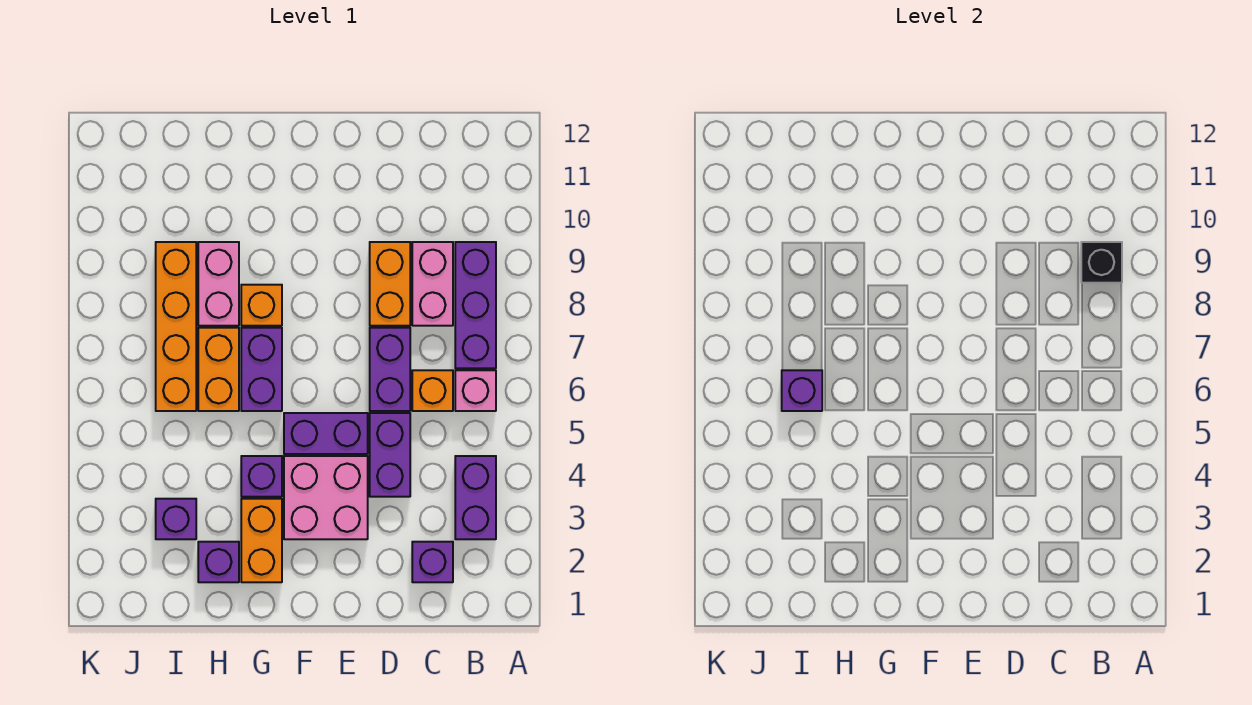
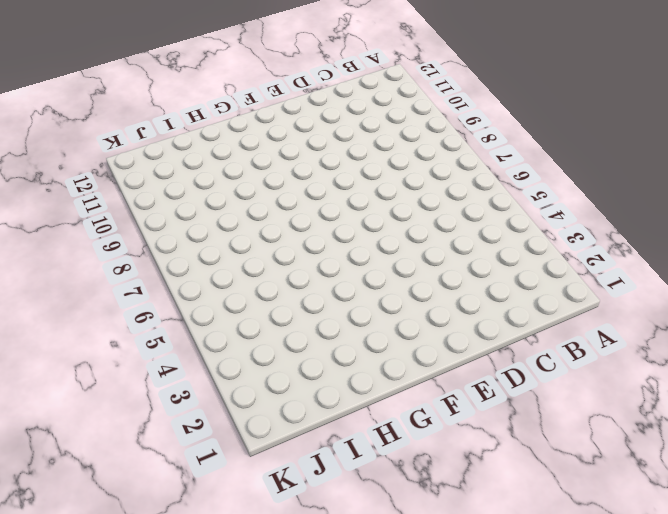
none -> purple brick B3:B4 level 1
none -> pink brick B6 level 1
none -> purple brick B7:B9 level 1

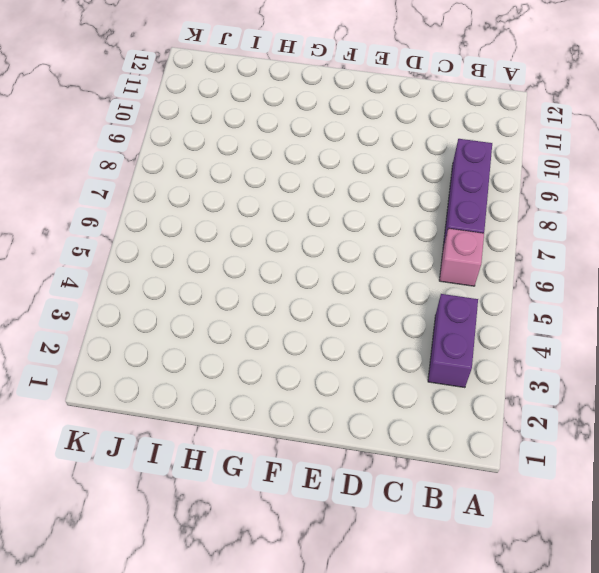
none -> purple brick C2 level 1
none -> orange brick C6 level 1
none -> pink brick C8:C9 level 1

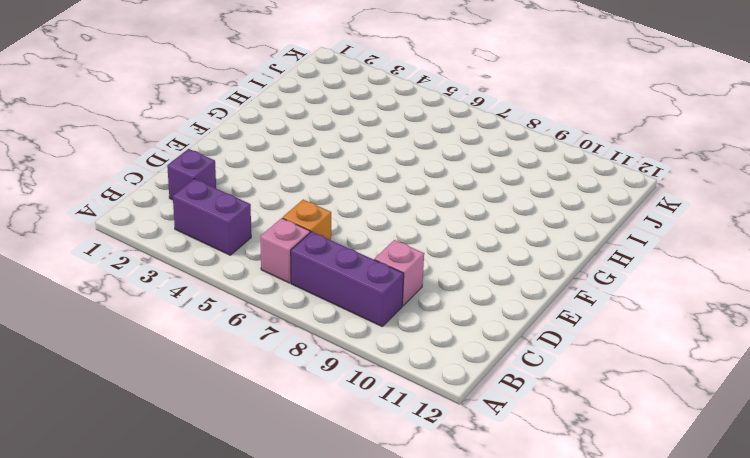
pink brick C9 level 1 -> pink brick C8:C9 level 1
none -> purple brick D4:D5 level 1
none -> purple brick D6:D7 level 1
none -> orange brick D8:D9 level 1

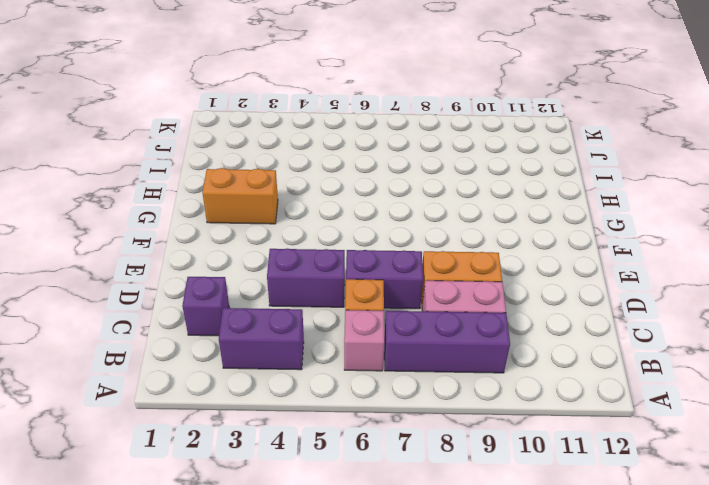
none -> pink brick E3:F4 level 1
none -> purple brick E5:F5 level 1
none -> purple brick G4 level 1

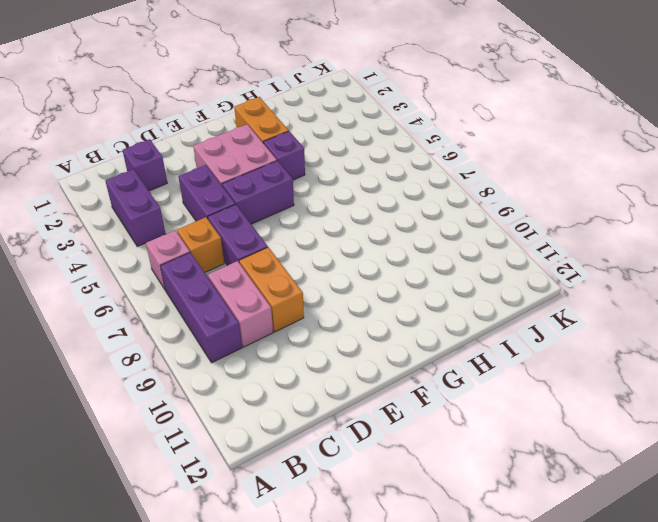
none -> purple brick G6:G7 level 1
none -> orange brick G8 level 1
none -> purple brick H2 level 1

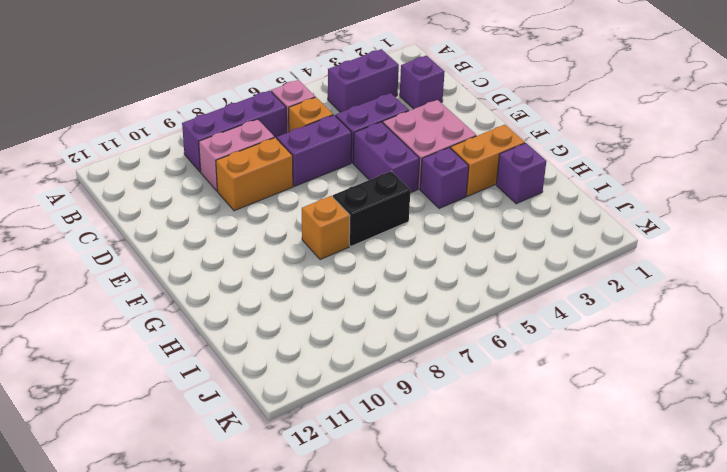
black brick G6:G7 level 1 -> purple brick G6:G7 level 1
none -> orange brick H6:H7 level 1
none -> pink brick H8:H9 level 1
none -> purple brick I3 level 1

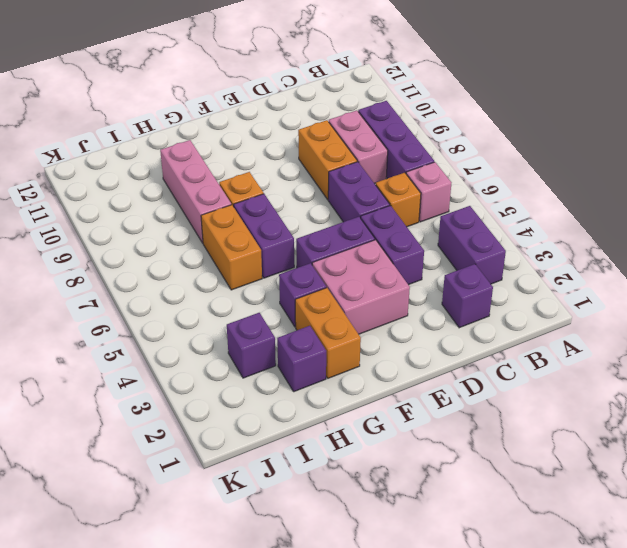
pink brick H8:H10 level 1 -> pink brick H8:H9 level 1
none -> orange brick I6:I9 level 1
none -> black brick B9 level 2
none -> purple brick I6 level 2

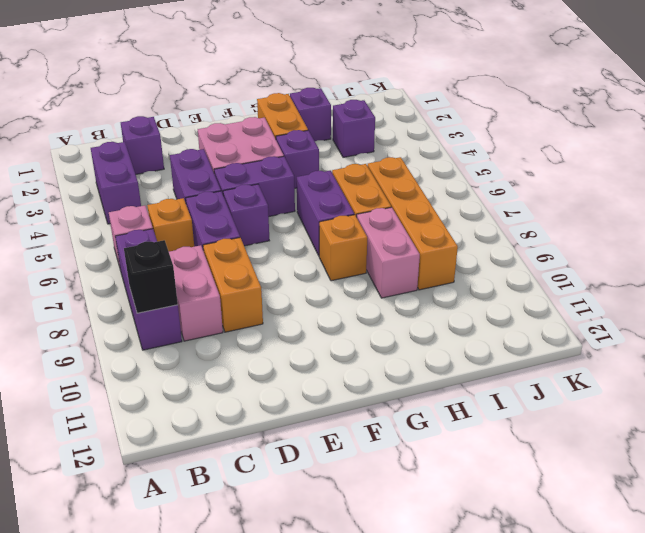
purple brick E6 level 1 -> purple brick I6 level 2

